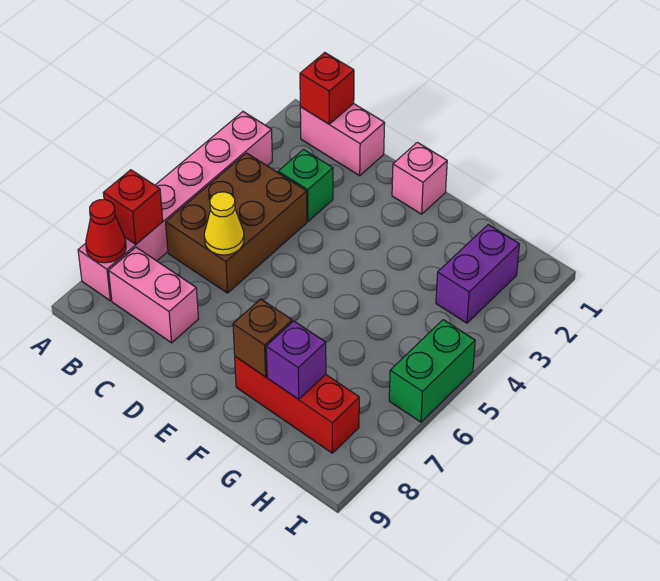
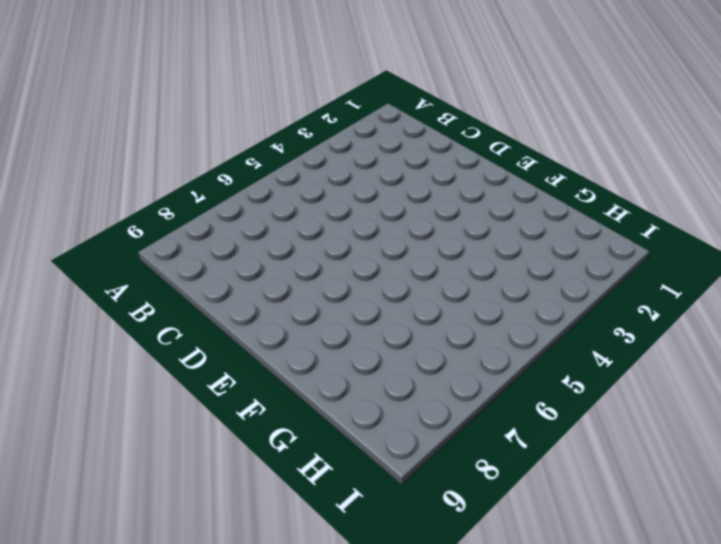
none -> pink brick A3:A8 level 1
none -> pink brick B1:C1 level 1
none -> brown brick B4:C6 level 1

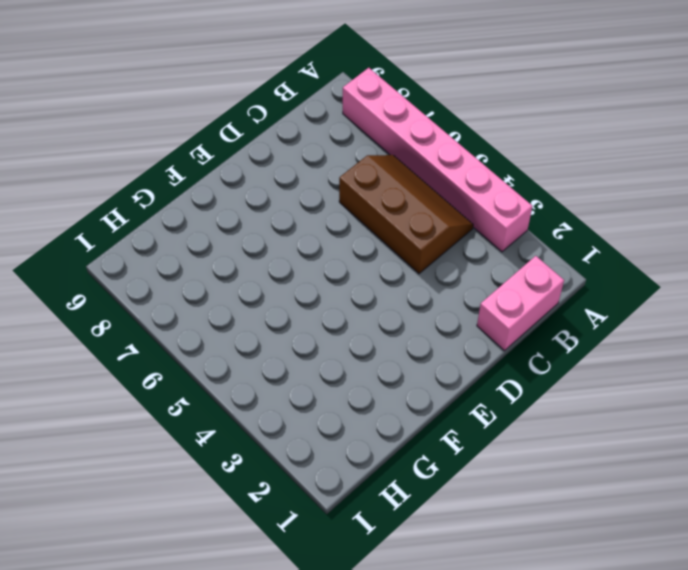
brown slope B4:C6 level 1 top C -> brown brick B4:C6 level 1
none -> pink brick B8:C8 level 1
none -> green brick C3 level 1
none -> pink brick E1 level 1

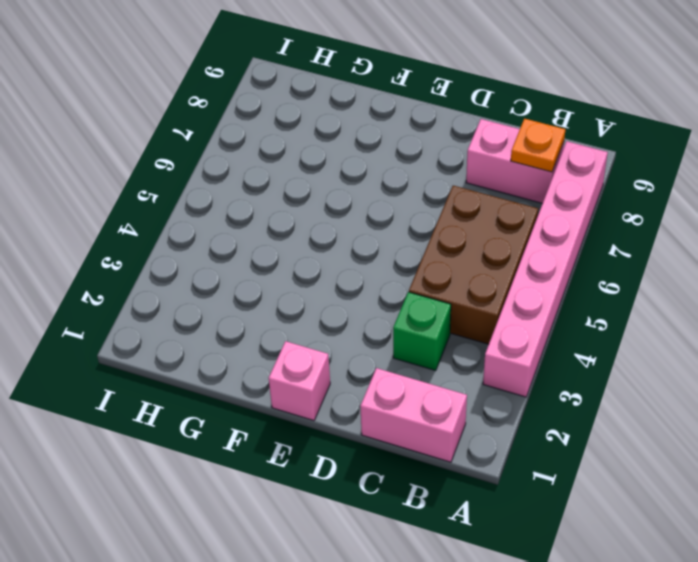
orange plate B8 level 2 -> none
none -> red brick F8:H8 level 1
none -> purple brick H2:H3 level 1
none -> green brick I5:I6 level 1

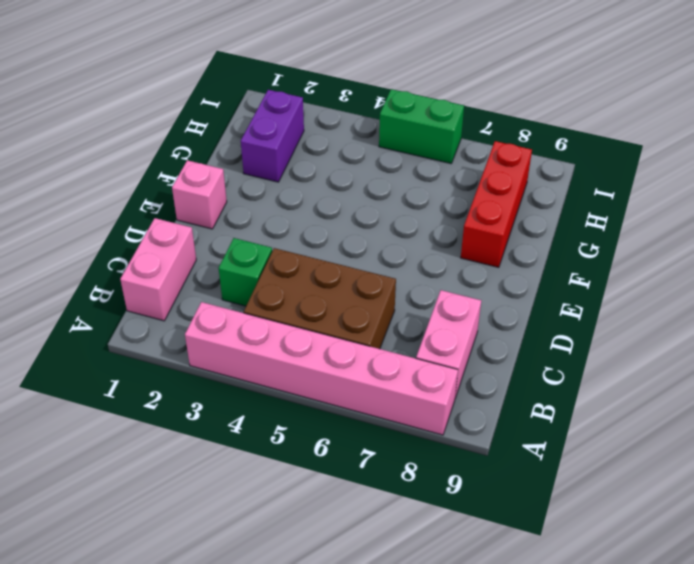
purple brick G2:H2 level 1 -> purple brick H2:H3 level 1
none -> red brick A7 level 2
none -> red cone A8 level 2
none -> red brick B1 level 2

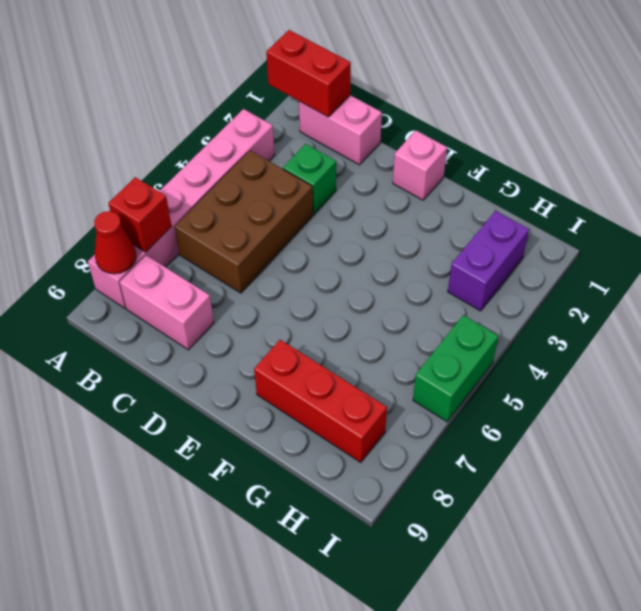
red brick A1:B1 level 2 -> red brick B1 level 2
none -> yellow cone C6 level 2
none -> brown brick F8 level 2
none -> purple brick G8 level 2

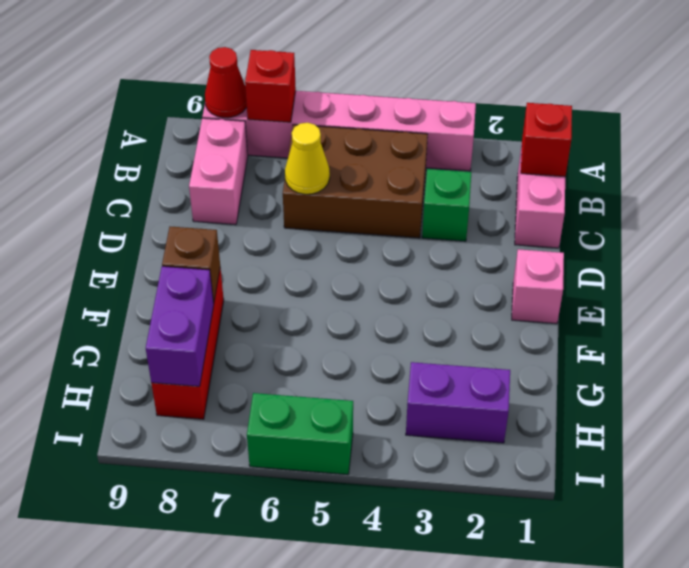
purple brick G8:H8 level 2 -> purple brick G8 level 2

